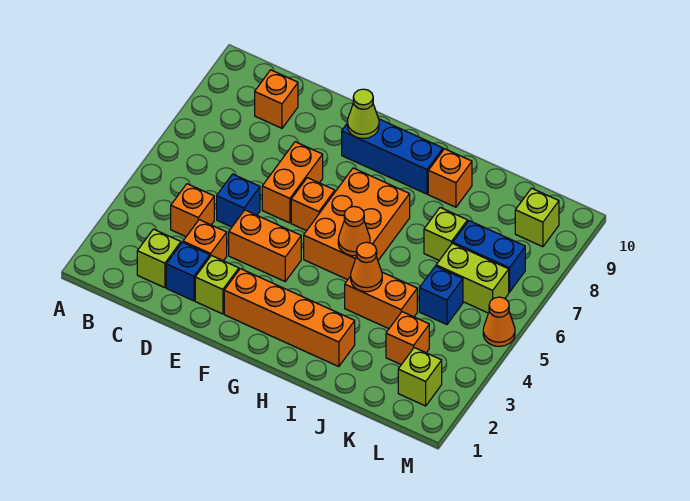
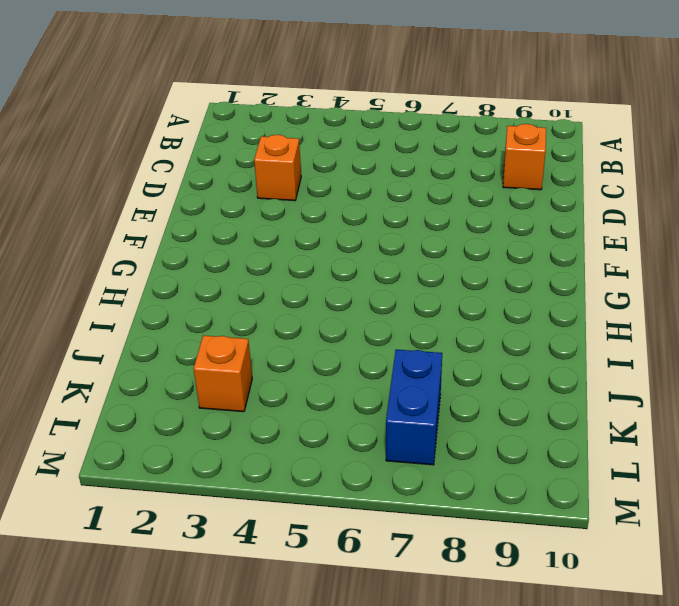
none -> lime brick C2 level 1
none -> orange brick C4 level 1
none -> blue brick D2 level 1

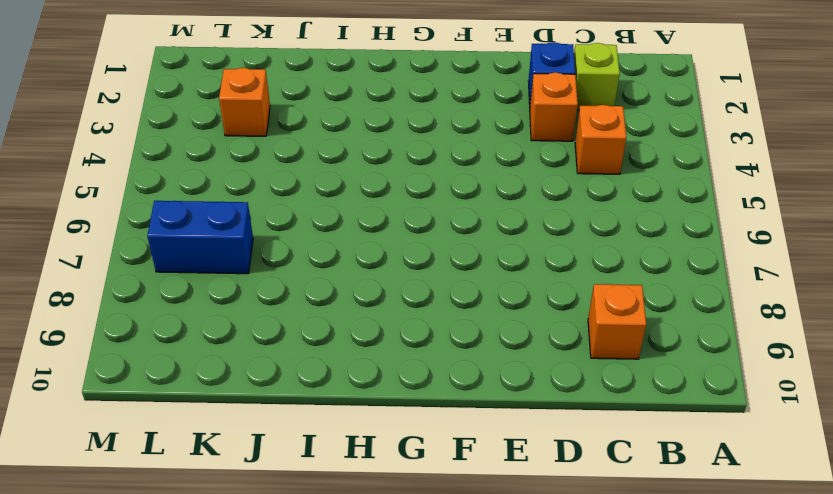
none -> blue brick D5 level 1
none -> lime brick E2 level 1
none -> orange brick E4:F4 level 1

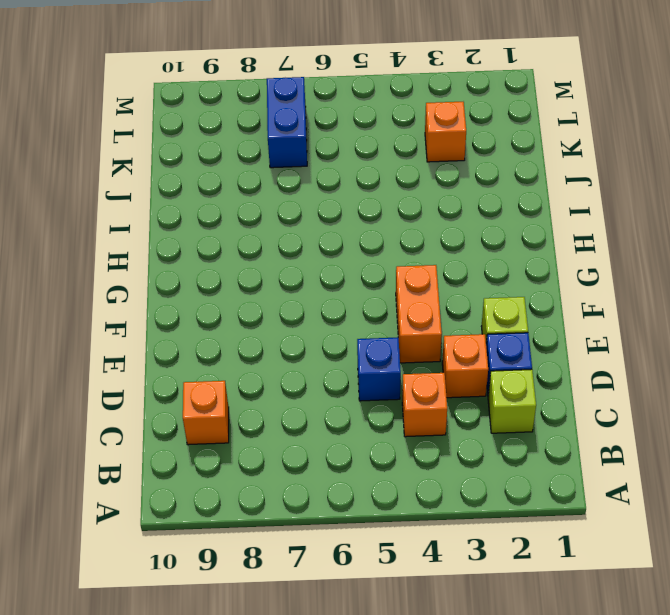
none -> orange brick E6:E7 level 1
none -> orange brick F2:I2 level 1
none -> orange brick F6 level 1

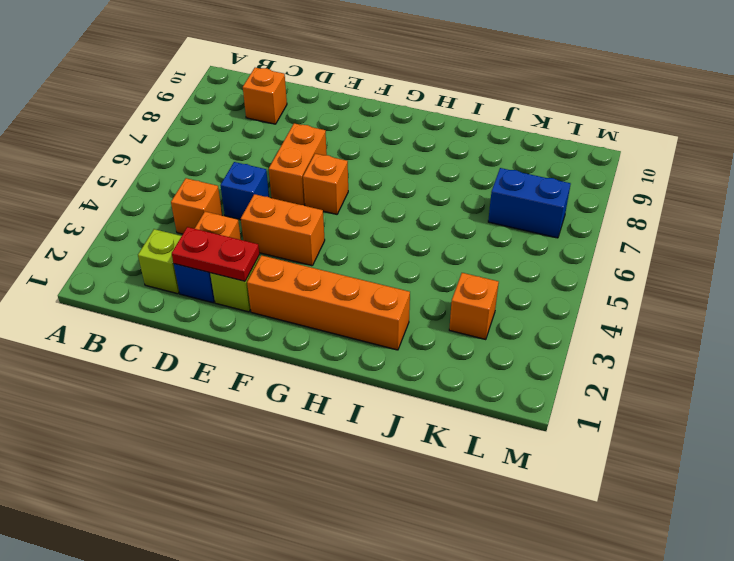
red plate D2:E2 level 2 -> none
none -> blue brick F9:H9 level 1
none -> orange brick G5:H7 level 1
none -> orange brick I4:J4 level 1

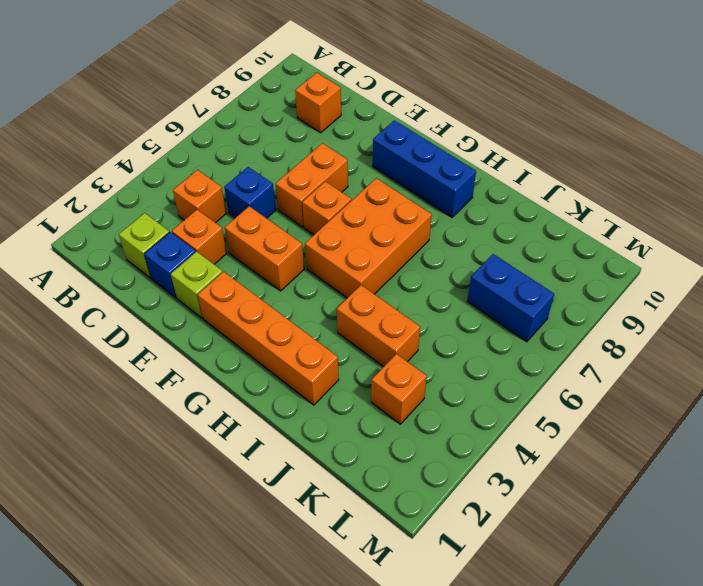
none -> orange brick I9 level 1
none -> lime brick J7 level 1
none -> blue brick K5 level 1

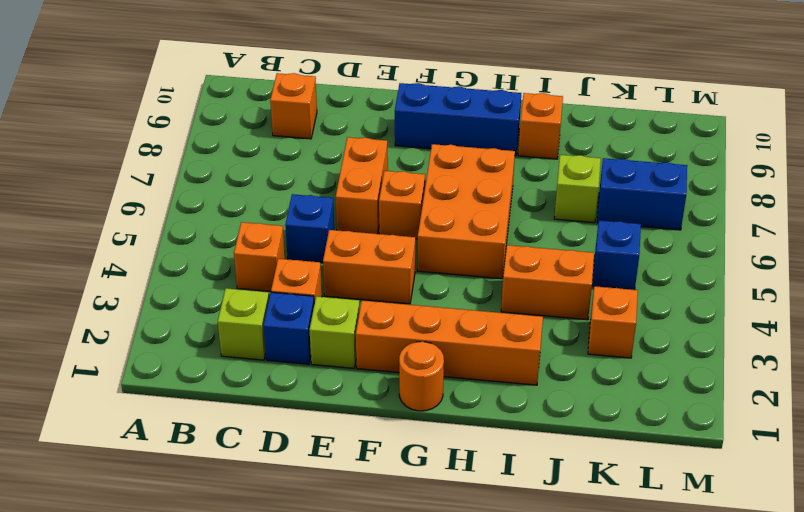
orange round brick G1 level 1 -> none
none -> lime brick K6:L6 level 1
none -> lime brick L2 level 1
none -> lime brick L9 level 1

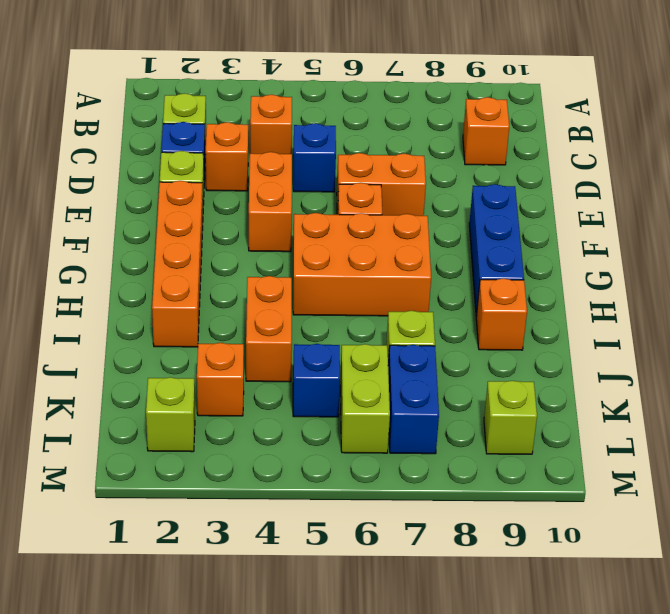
none -> orange cone M5 level 1
none -> lime cone F9 level 2
none -> orange cone H5 level 2

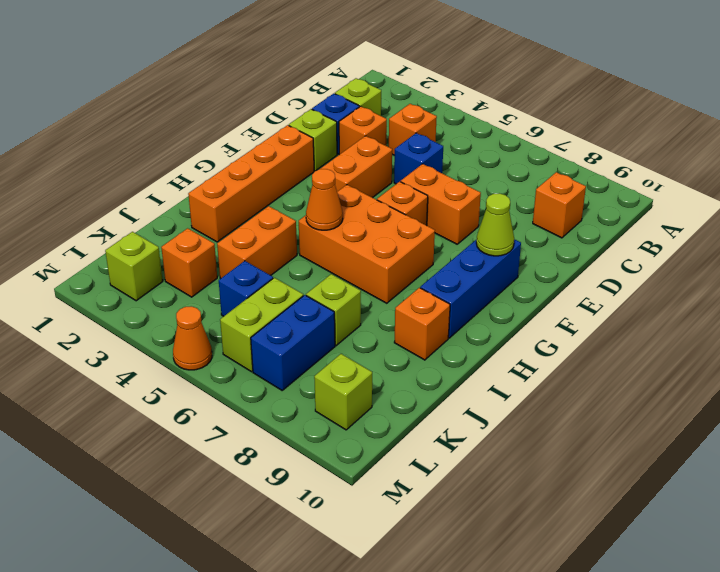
none -> orange cone I4 level 2

